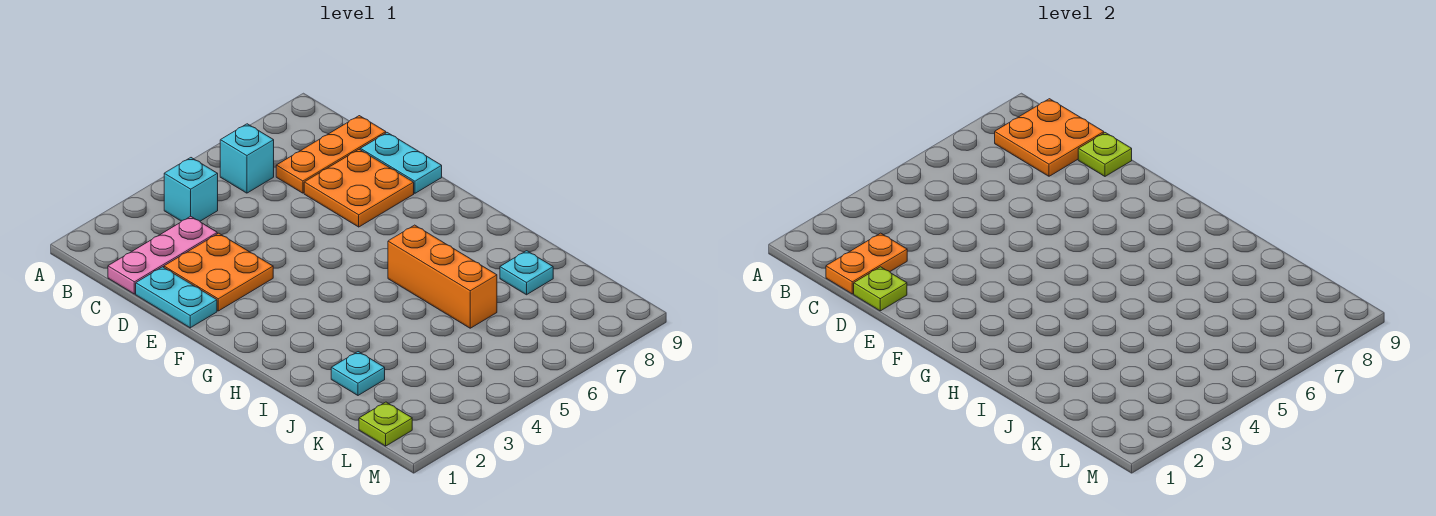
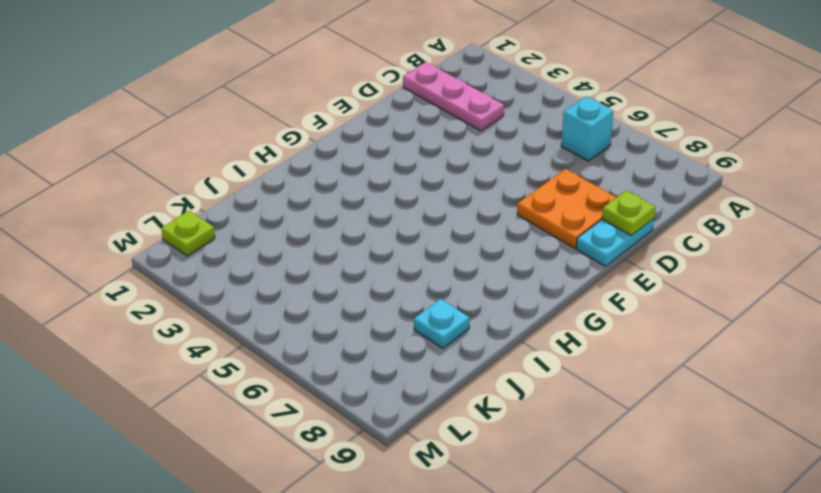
none -> cyan brick B4 level 1
none -> orange plate C7:C9 level 1
none -> cyan plate D1:E1 level 1

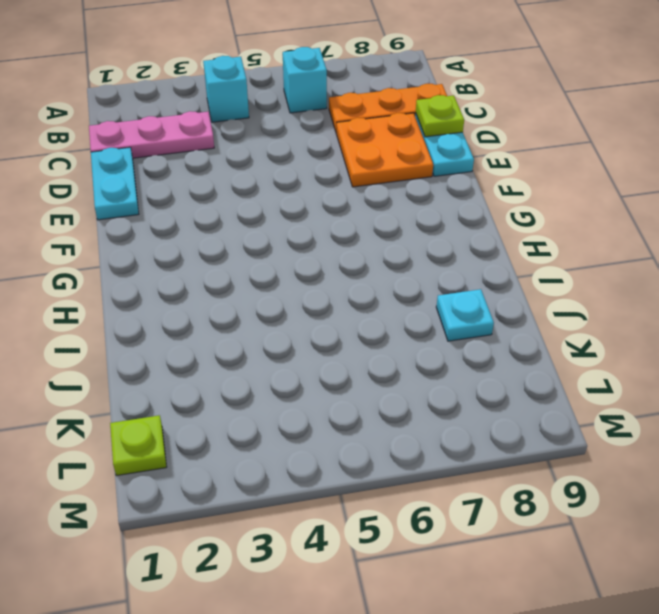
none -> orange plate D2:E3 level 1
none -> orange brick H6:J6 level 1
none -> cyan plate J2 level 1

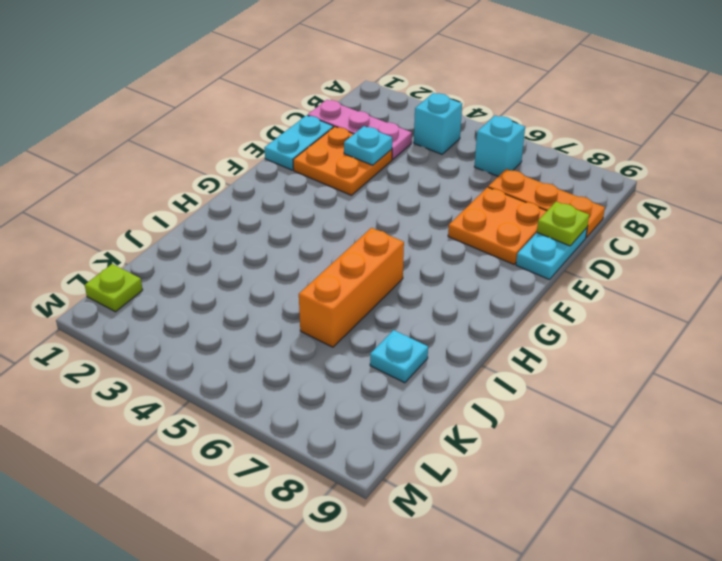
cyan plate D3 level 2 -> cyan plate J2 level 1
none -> orange plate B8:C9 level 2
none -> orange plate C1:C2 level 2
none -> lime plate D1 level 2

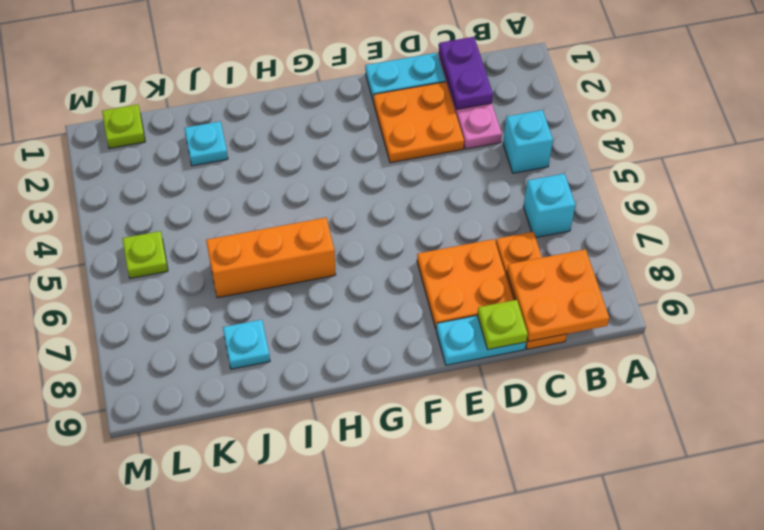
purple plate C1:C2 level 2 -> orange plate C1:C2 level 2
lime plate L5 level 1 -> lime plate D1 level 2

